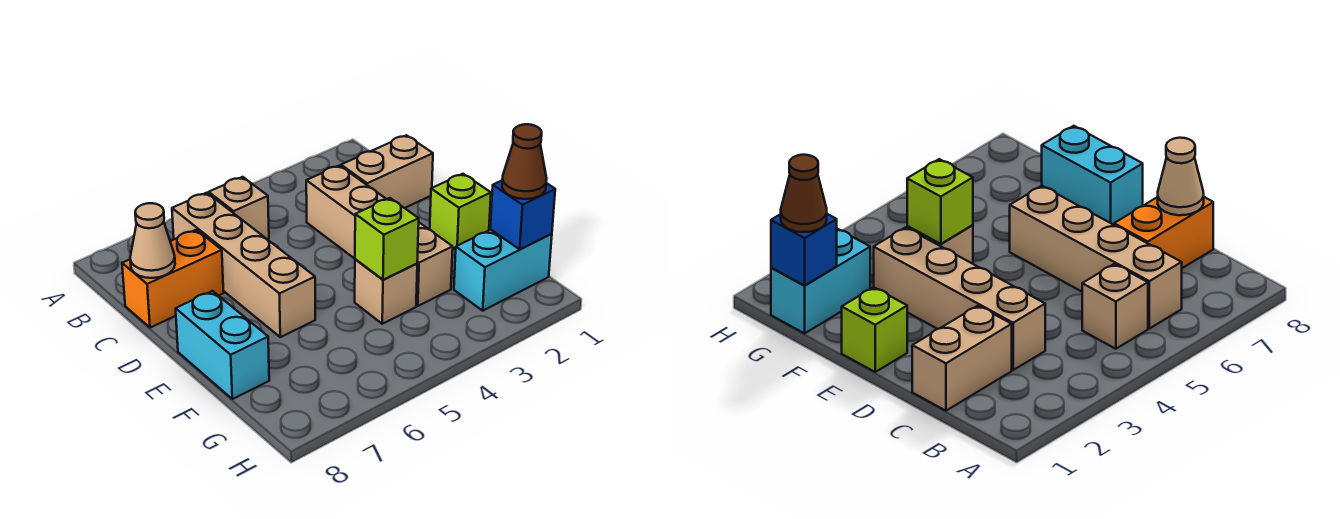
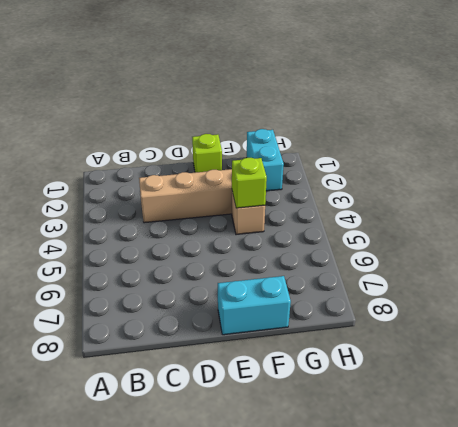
none -> tan brick B5 level 1
none -> tan brick B6:E6 level 1
none -> tan brick C1:C2 level 1

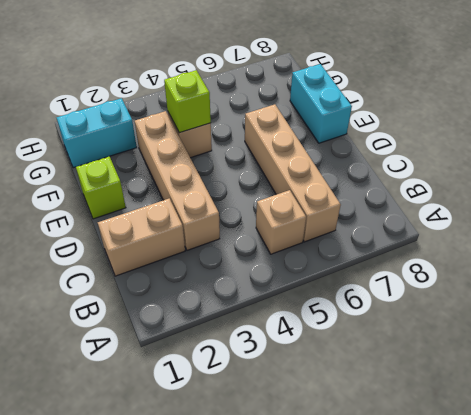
none -> orange brick C7:C8 level 1
none -> tan cone C8 level 2
none -> blue brick G1 level 2

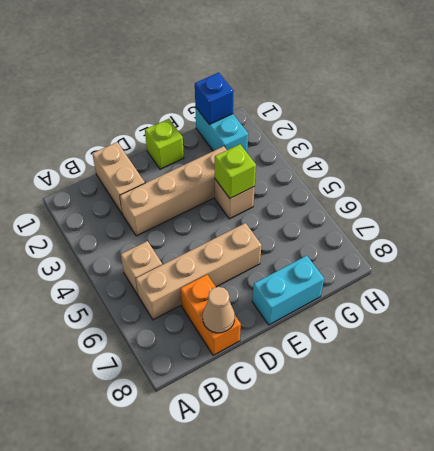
none -> brown cone G1 level 3

